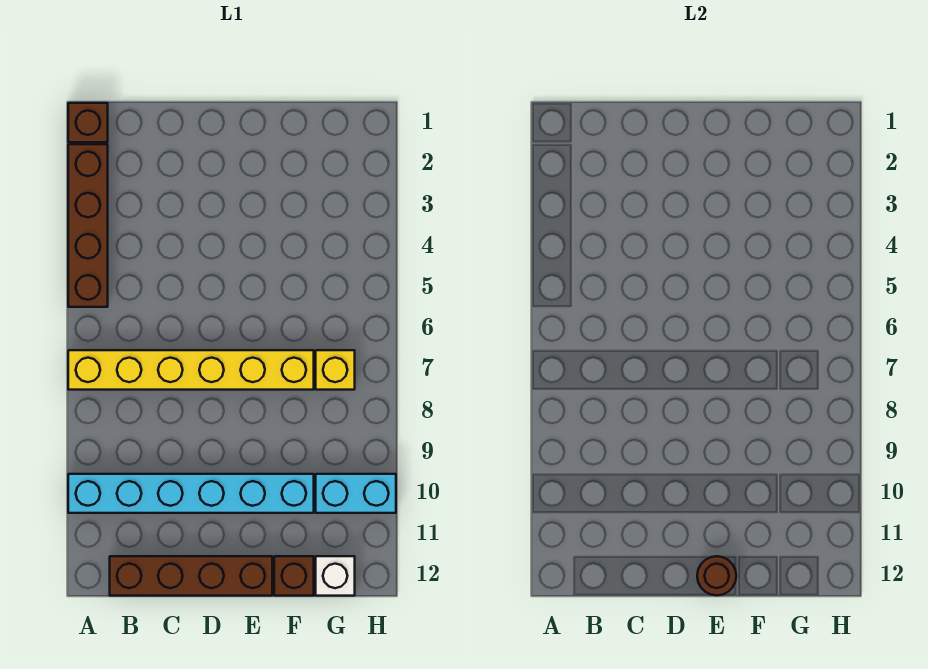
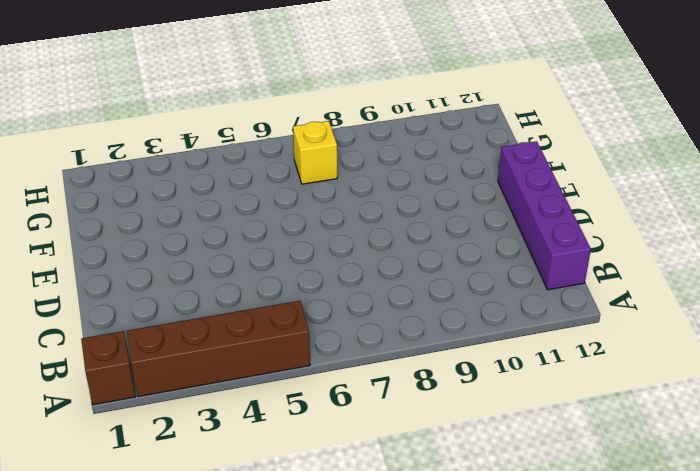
purple brick B12:E12 level 1 -> brown brick B12:E12 level 1
none -> yellow brick A7:F7 level 1
none -> cyan brick A10:F10 level 1

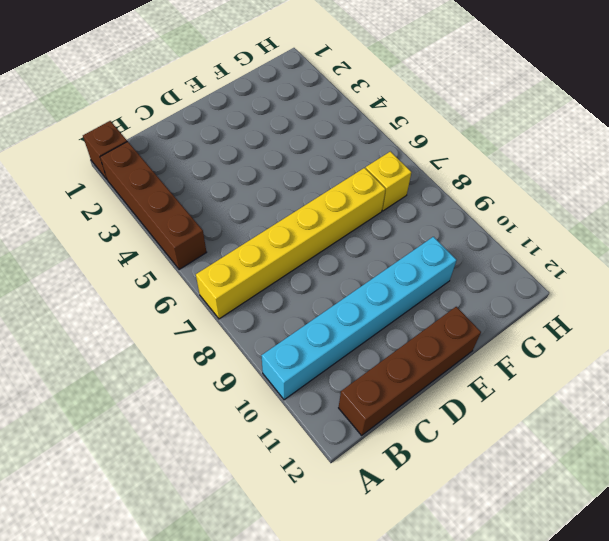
none -> brown brick F12 level 1
none -> cyan brick G10:H10 level 1

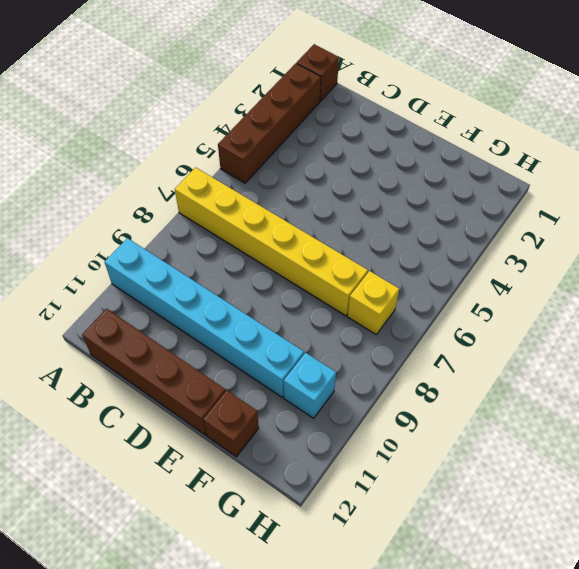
cyan brick G10 level 1 -> cyan brick G10:H10 level 1
none -> white brick G12 level 1
none -> brown round brick E12 level 2

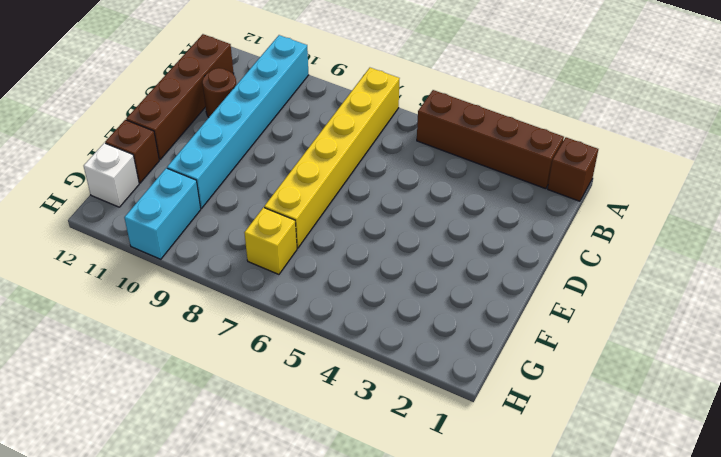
brown round brick C11 level 1 -> brown round brick E12 level 2

